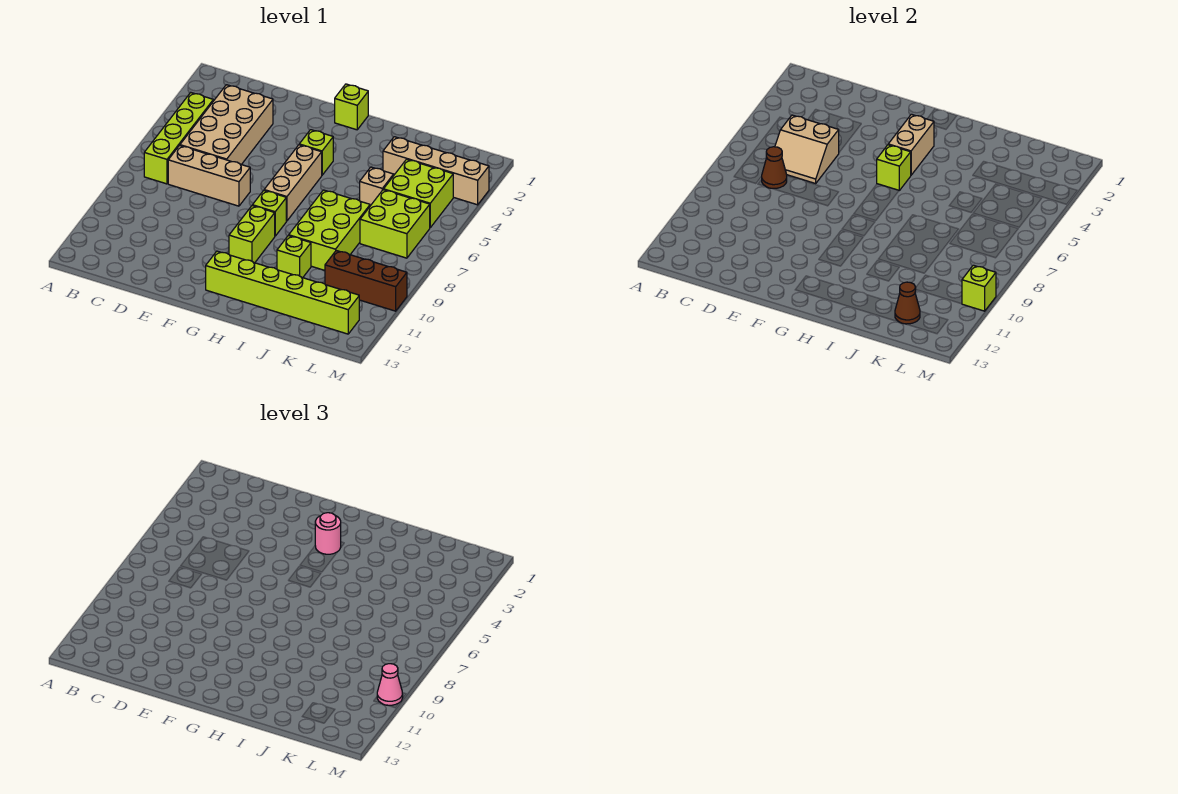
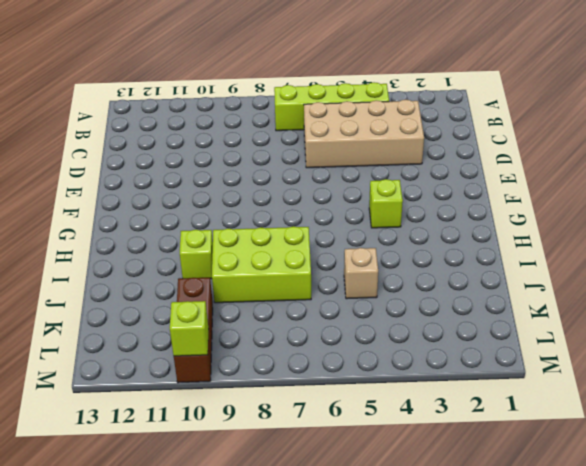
none -> tan brick C7:E7 level 1
none -> lime brick G1 level 1
none -> tan brick G5:G7 level 1

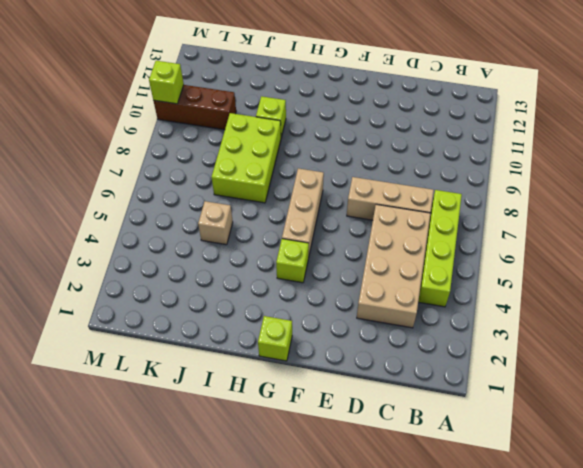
none -> lime brick G8 level 1
none -> lime brick G9:G10 level 1
none -> lime brick G12:L12 level 1

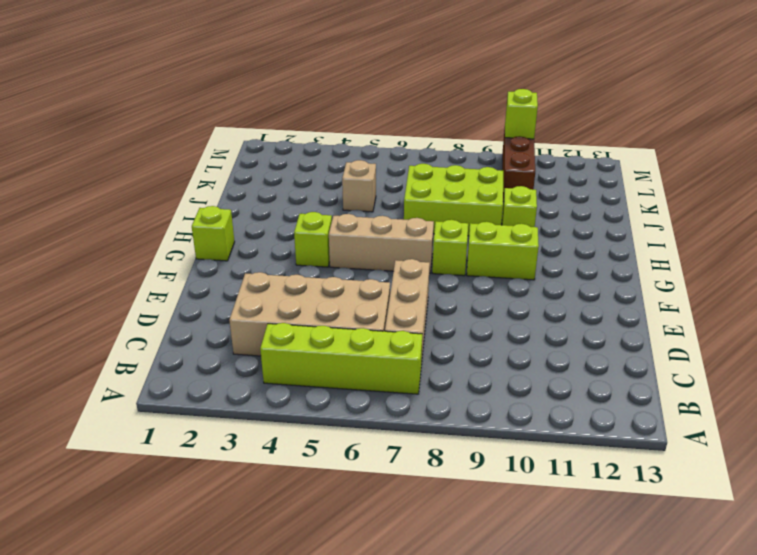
none -> lime brick G12:L12 level 1
none -> tan brick J3:M3 level 1
none -> lime brick K4:L5 level 1

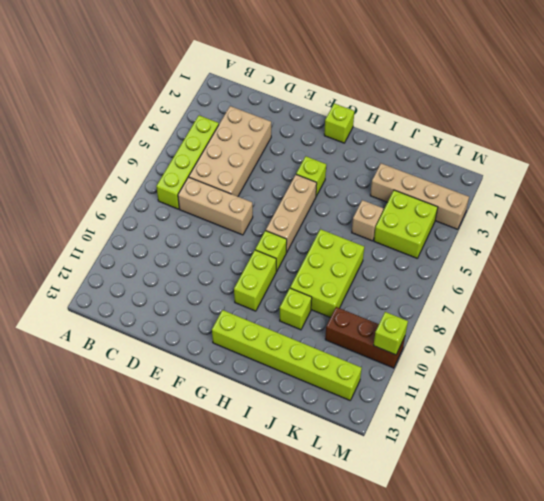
none -> lime brick K6:L7 level 1
none -> tan slope C5:D6 level 2 top 5
none -> brown cone C7 level 2

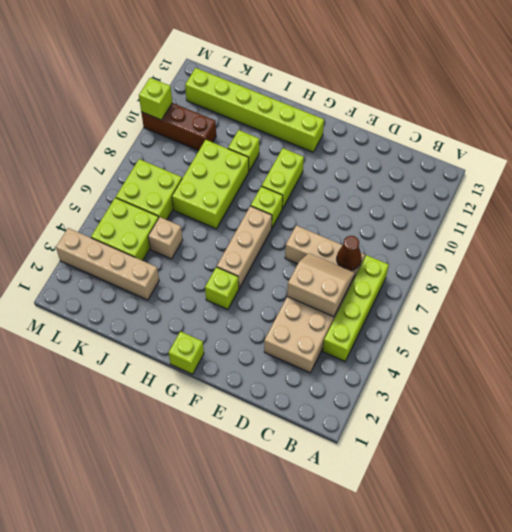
none -> tan brick G3:G4 level 2
none -> lime brick G5 level 2
none -> brown cone K12 level 2

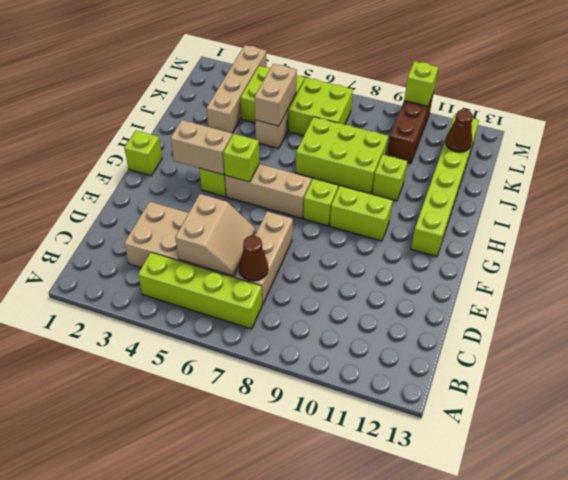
tan brick J5:K5 level 2 -> none
none -> pink round brick G3 level 3
none -> pink cone M10 level 3

